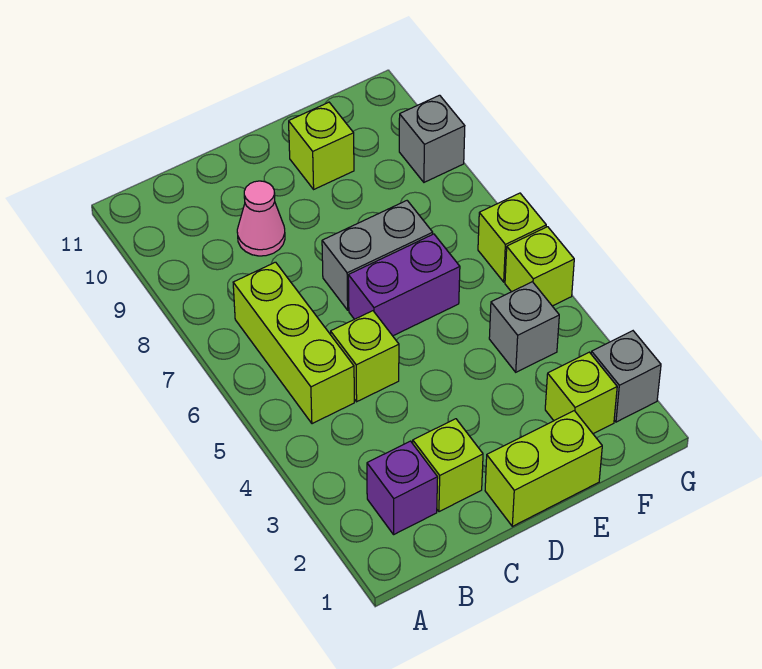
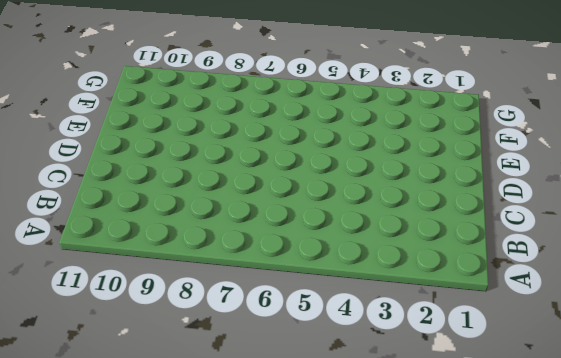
none -> purple brick B2 level 1
none -> lime brick B5:B7 level 1
none -> lime brick C2 level 1

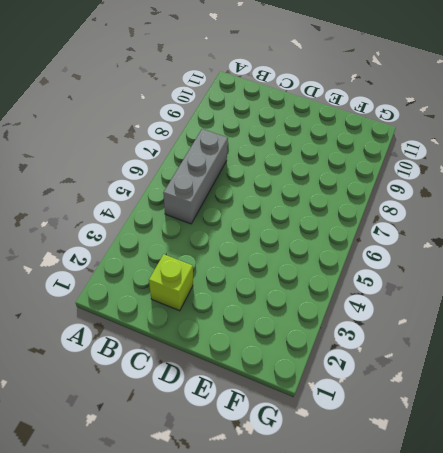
grey brick B5:B7 level 1 -> lime brick B5:B7 level 1
none -> purple brick B2 level 1
none -> lime brick C5 level 1
none -> pink cone C9 level 1

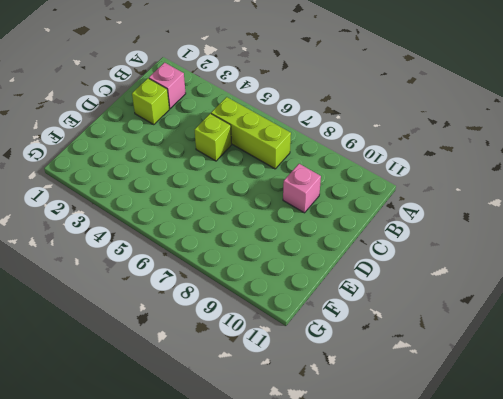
pink brick B2 level 1 -> purple brick B2 level 1
pink brick C9 level 1 -> pink cone C9 level 1
none -> lime brick D1:E1 level 1
none -> purple brick D6:E6 level 1
none -> grey brick D7:E7 level 1

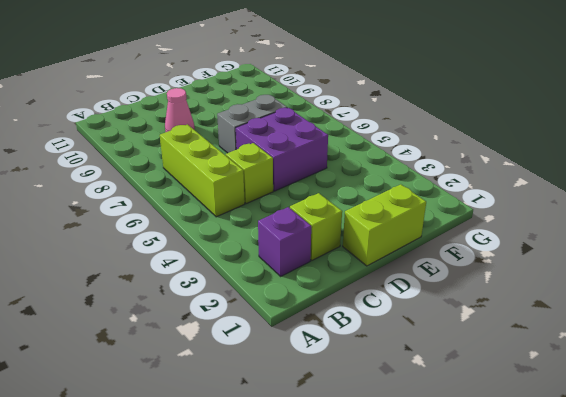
purple brick D5:E6 level 1 -> purple brick D6:E6 level 1
none -> lime brick E10 level 1
none -> lime brick F2 level 1
none -> grey brick F4 level 1

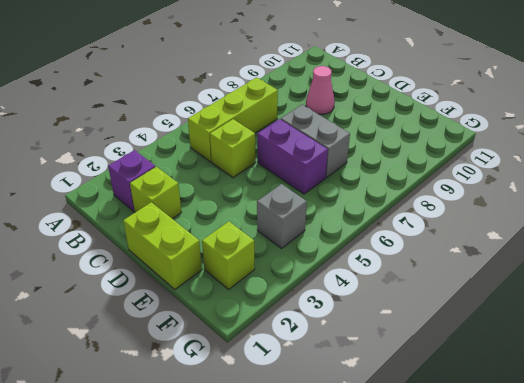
none -> lime brick E10 level 1
none -> grey brick G2 level 1
none -> lime brick G5 level 1

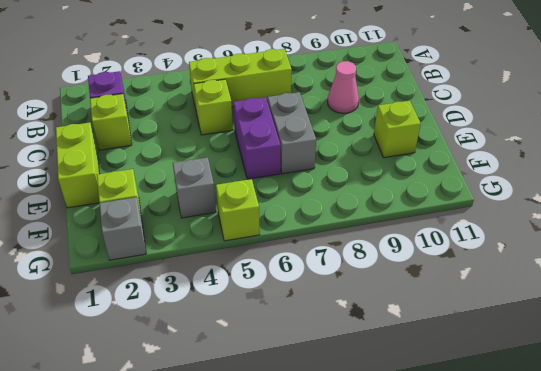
none -> lime brick G6 level 1
none -> grey brick G9 level 1

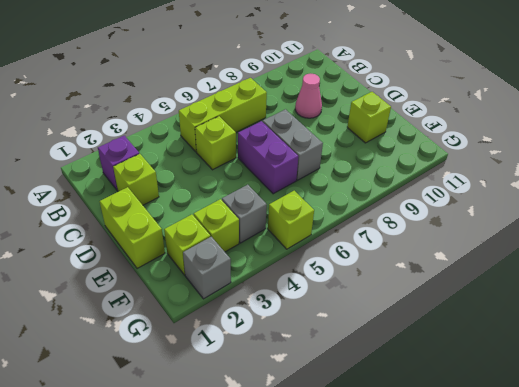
lime brick F3 level 1 -> lime brick G6 level 1
none -> grey brick G9 level 1

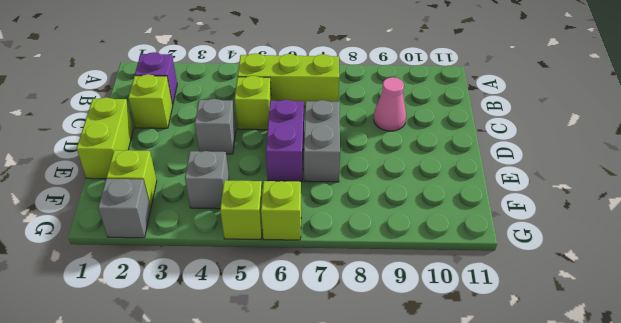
grey brick D4 level 1 -> grey brick G9 level 1
none -> lime brick E10 level 1

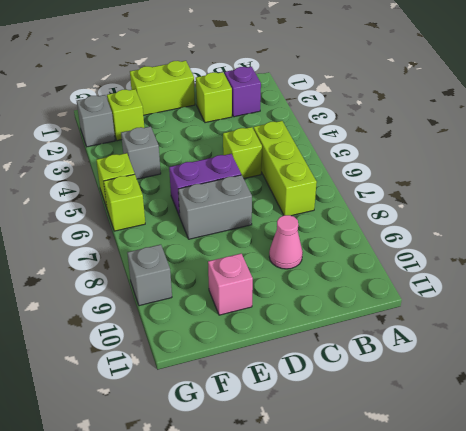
pink brick E10 level 1 -> lime brick E10 level 1

